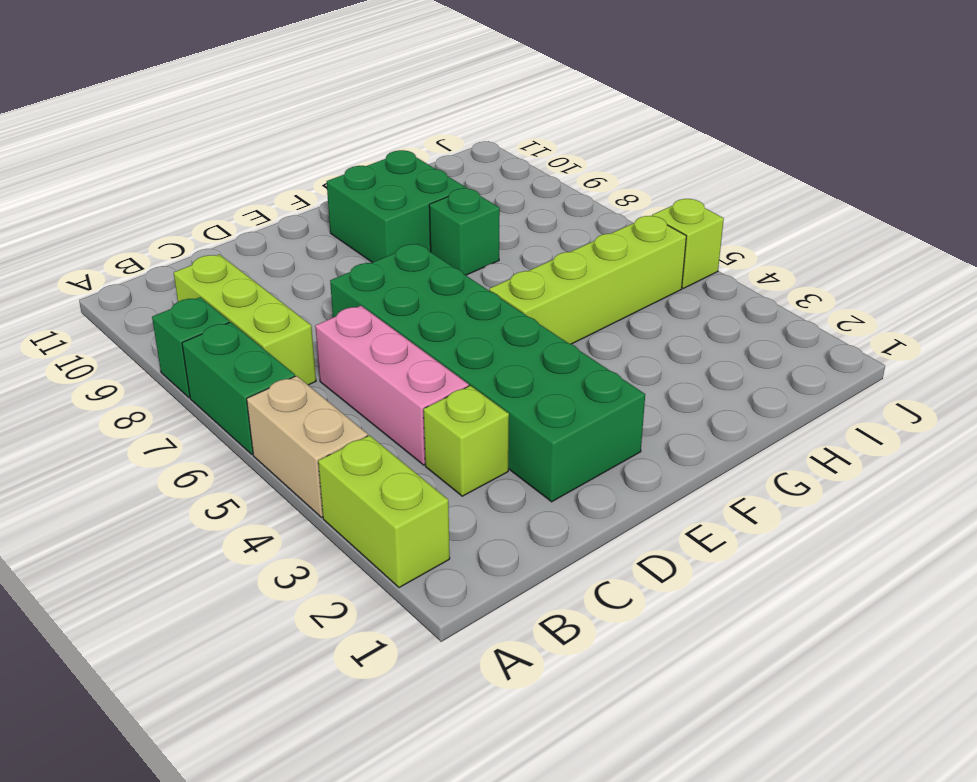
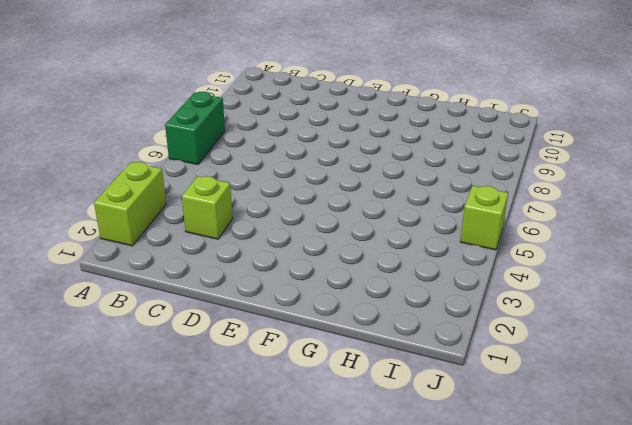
none -> tan brick A4:A5 level 1
none -> green brick A8 level 1
none -> lime brick B7:B9 level 1

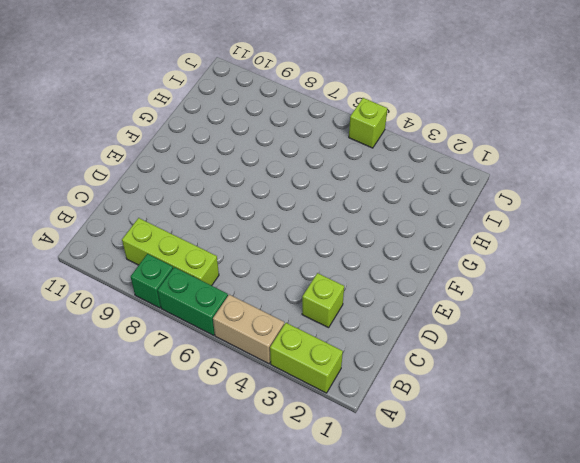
none -> pink brick C4:C6 level 1
none -> green brick D2:E7 level 1
none -> lime brick F5:I5 level 1

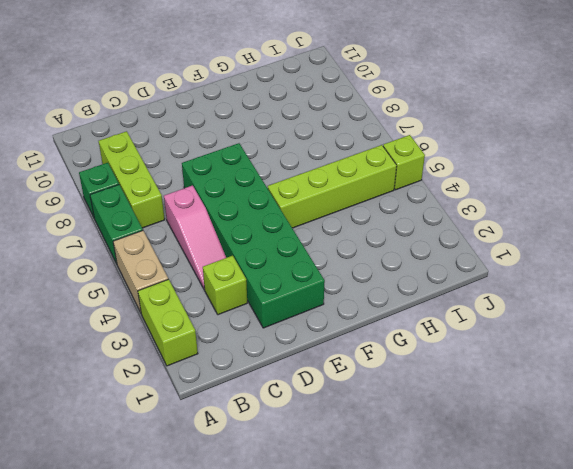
pink slope C4:C6 level 1 top 6 -> pink brick C4:C6 level 1
none -> green brick F9:G10 level 1
none -> green brick G8 level 1

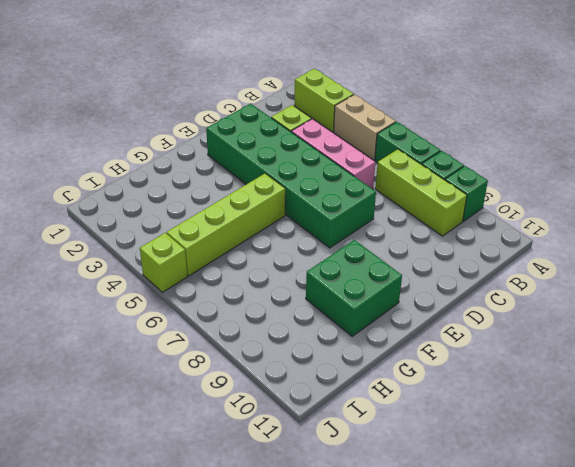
green brick A9 level 1 -> green brick G8 level 1

